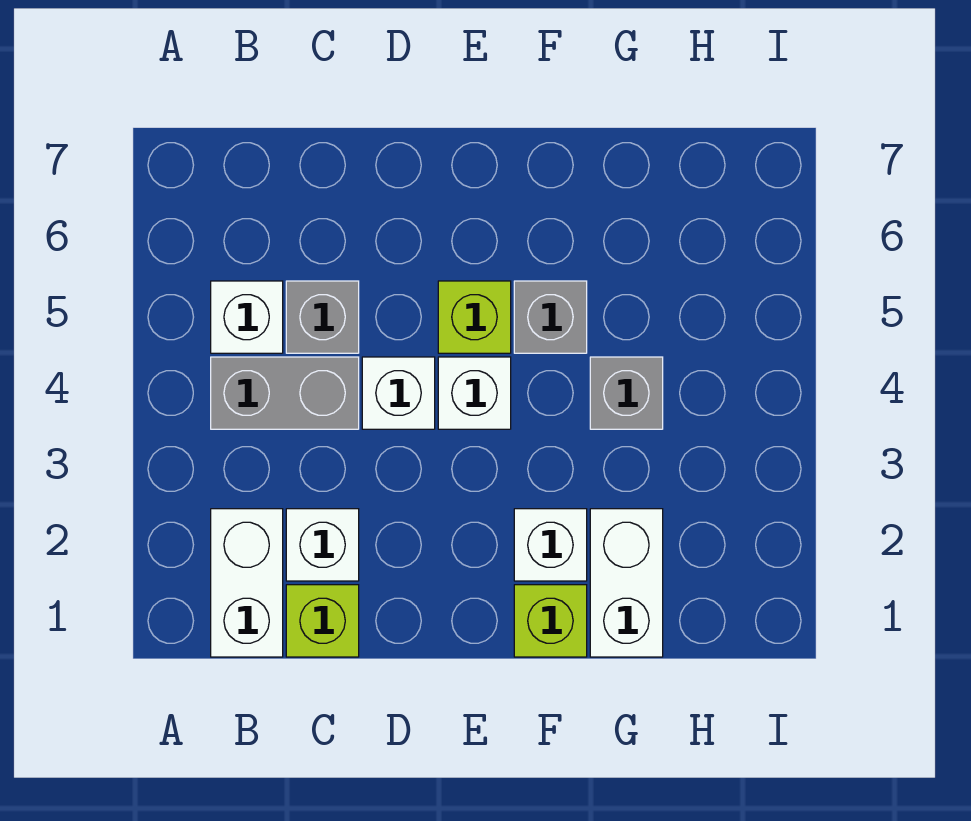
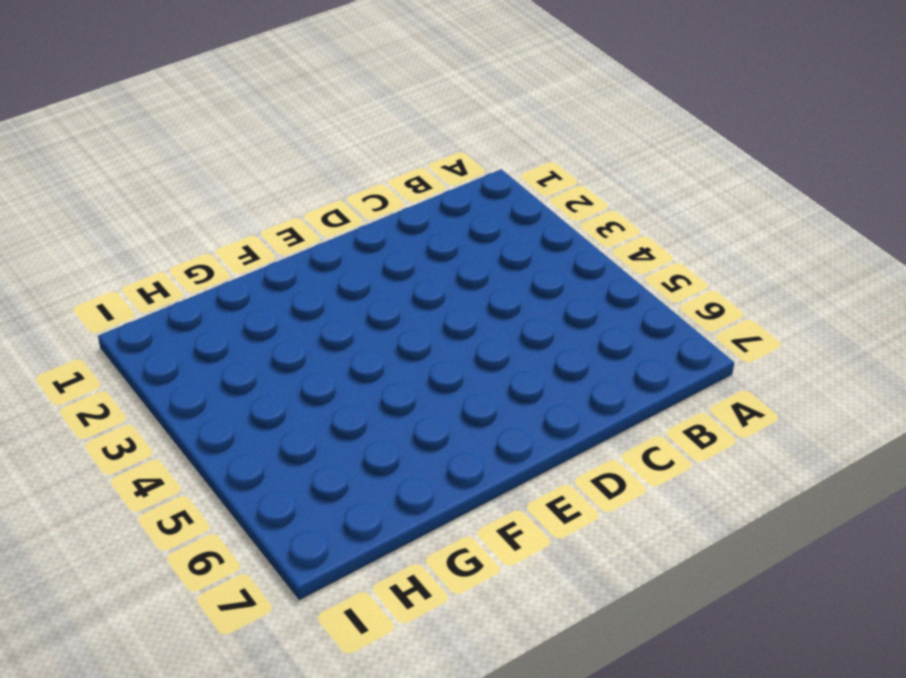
none -> white brick B1:B2 level 1
none -> grey brick B4:C4 level 1
none -> white brick B5 level 1

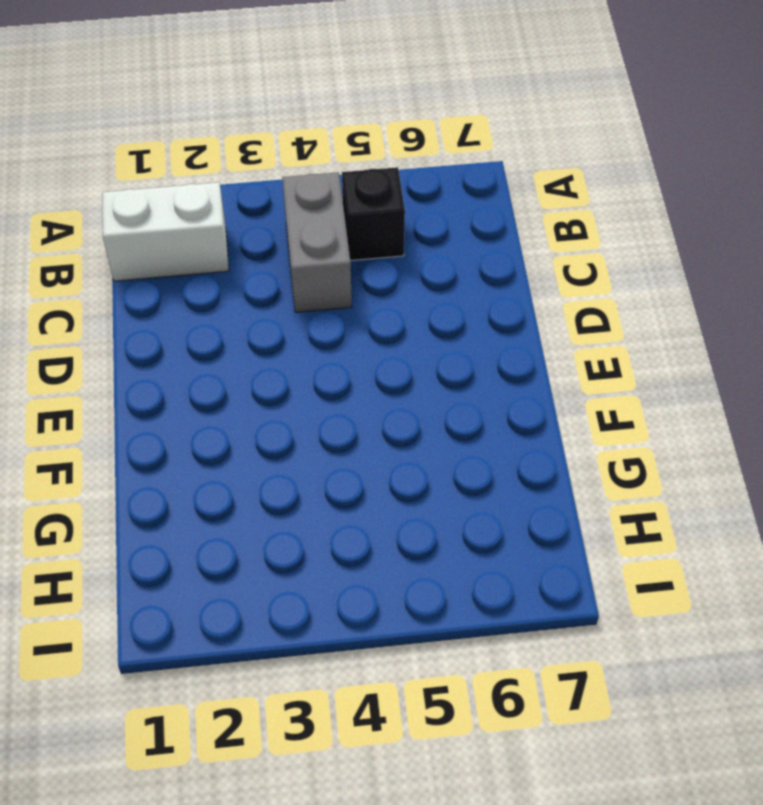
black brick B5 level 1 -> white brick B5 level 1
none -> lime brick C1 level 1
none -> white brick C2 level 1
none -> grey brick C5 level 1

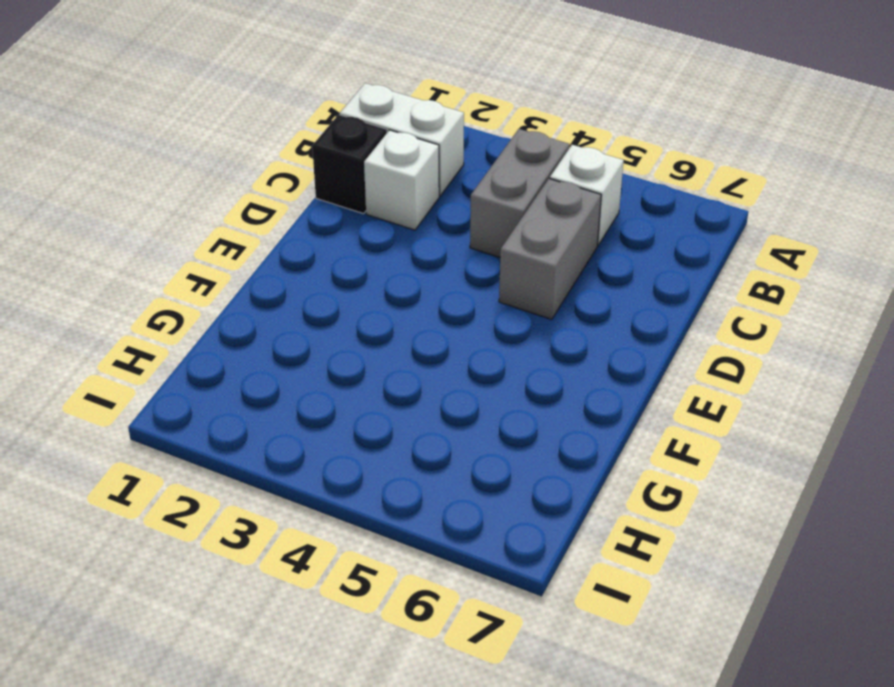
black brick C1 level 1 -> lime brick C1 level 1
grey brick C5:D5 level 1 -> grey brick C5 level 1
none -> white brick D4 level 1
none -> white brick E4 level 1
none -> lime brick E5 level 1

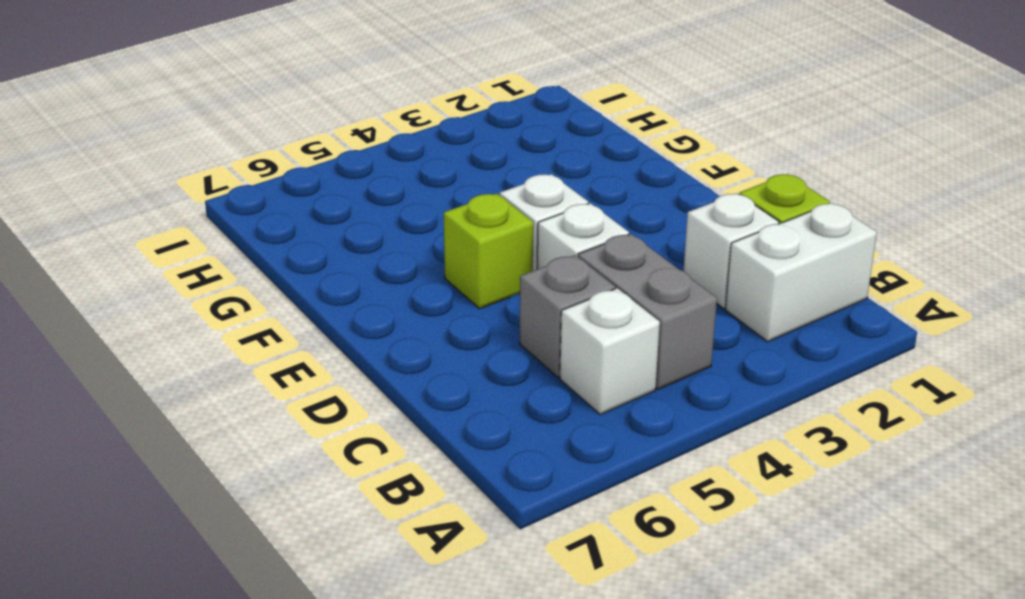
none -> lime brick F1 level 1
none -> white brick F2 level 1
none -> grey brick F5 level 1

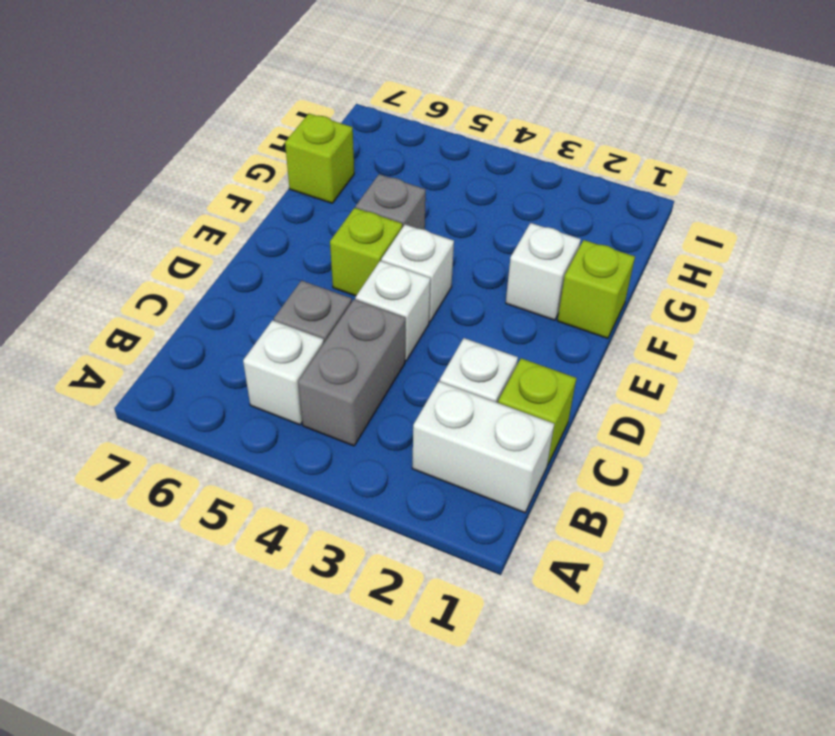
lime brick G7 level 1 -> none
none -> white brick G1:G2 level 1
none -> grey brick G4 level 1

